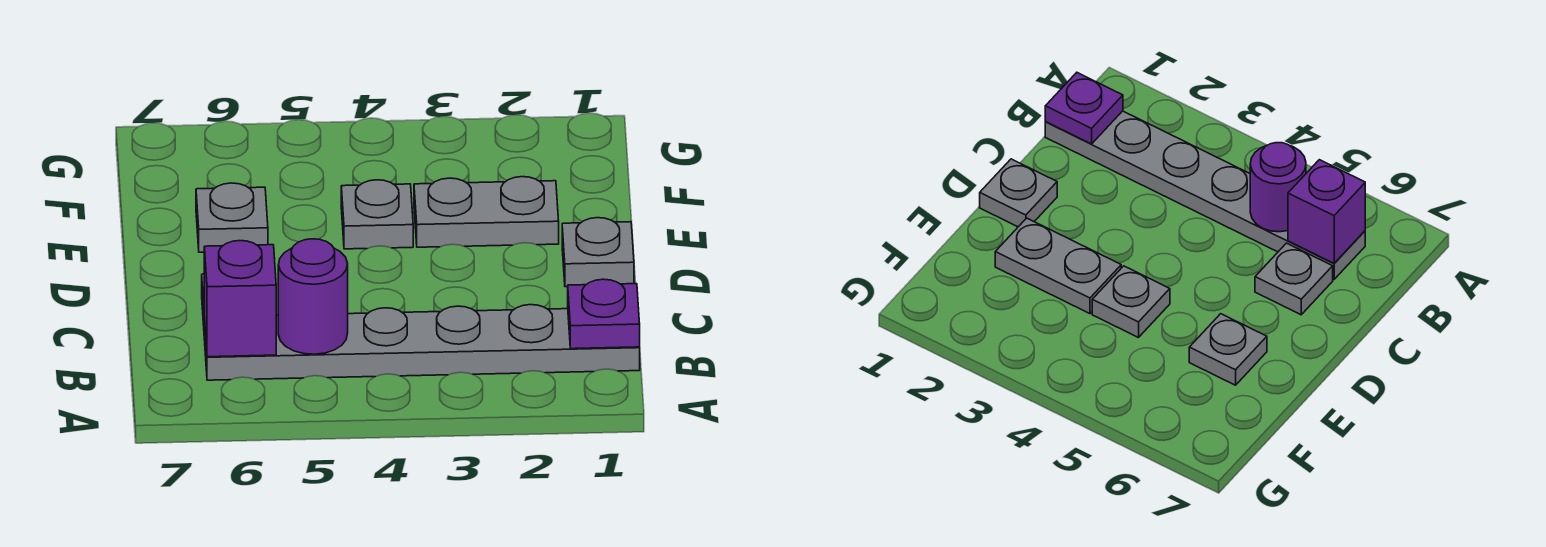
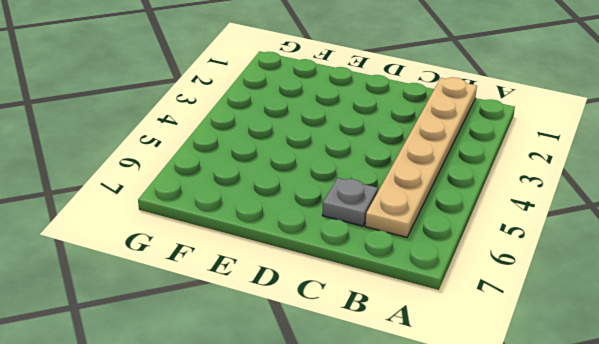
tan plate B1:B6 level 1 -> grey plate B1:B6 level 1
none -> grey plate D1 level 1
none -> grey plate E2:E3 level 1

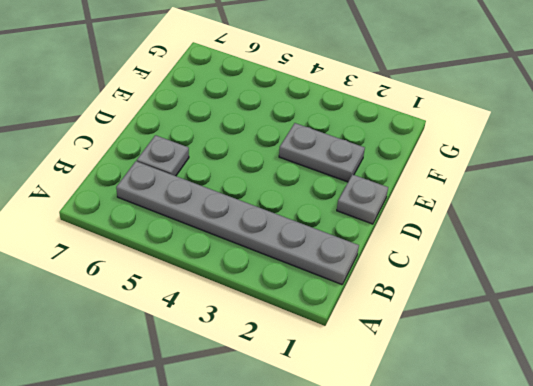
none -> grey plate E4 level 1
none -> grey plate E6 level 1

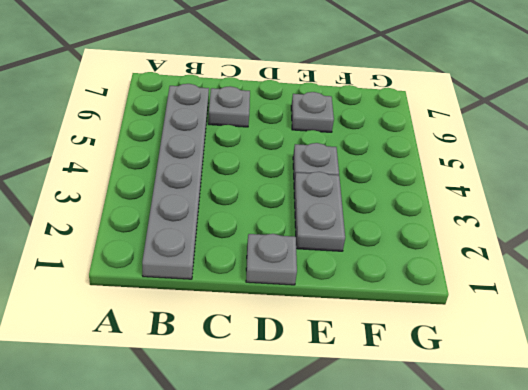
none -> purple plate B1 level 2
none -> purple round brick B5 level 2

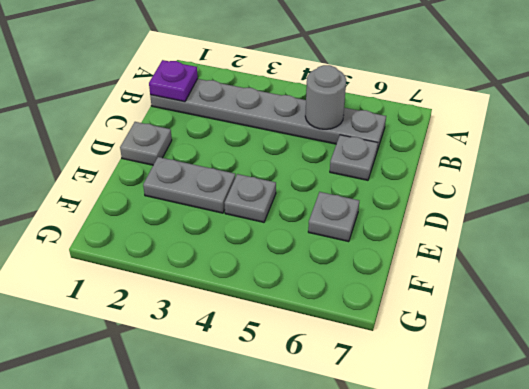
grey round brick B5 level 2 -> purple round brick B5 level 2
none -> purple brick B6 level 2

